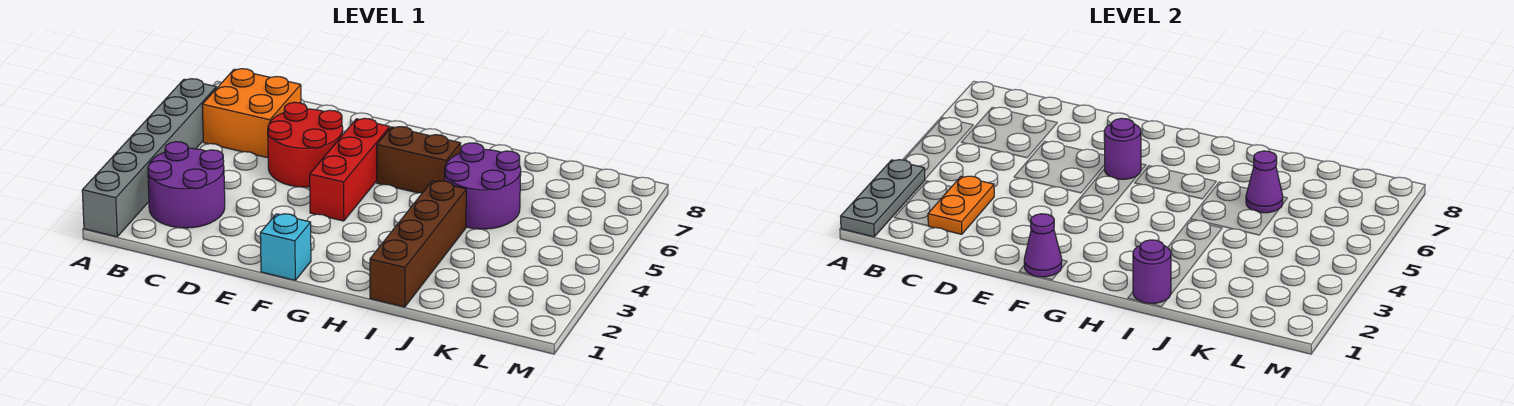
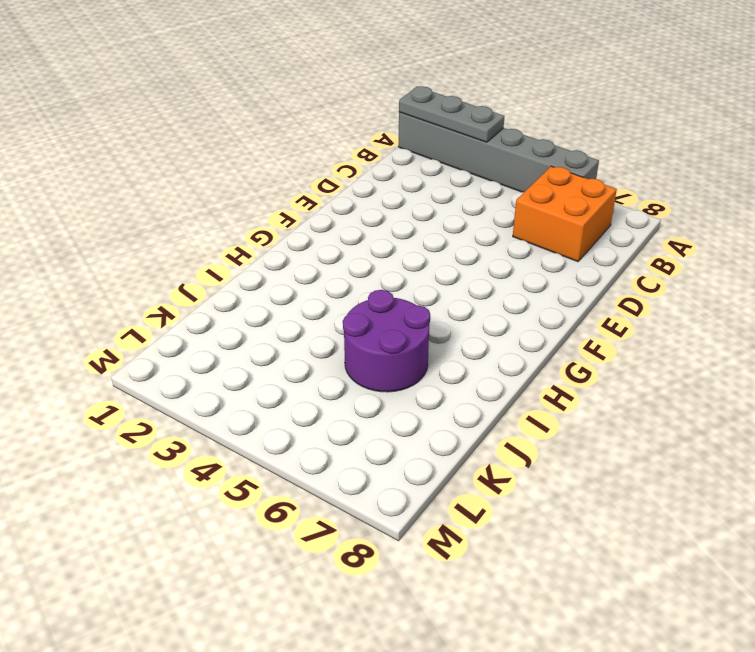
none -> purple round brick B2:C3 level 1
none -> red round brick D5:E6 level 1
none -> cyan brick F1 level 1

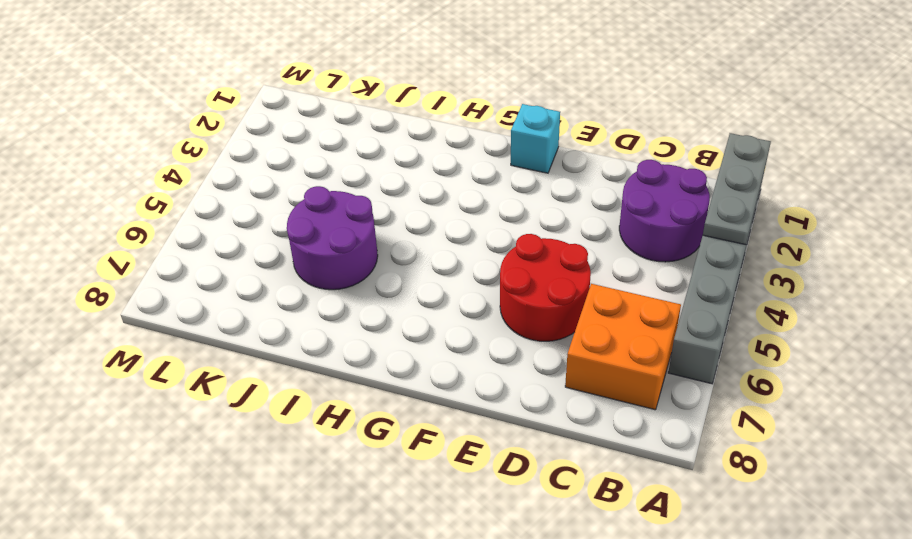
none -> red brick F4:F6 level 1
none -> brown brick G6:H6 level 1
none -> brown brick I1:I4 level 1

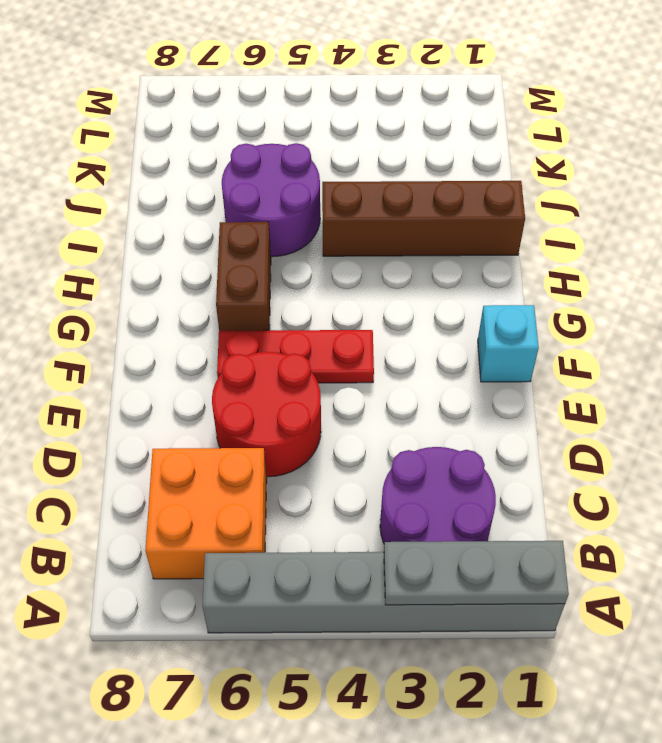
red plate F4:F6 level 1 -> red brick F4:F6 level 1
none -> orange plate C2:C3 level 2
none -> purple cone F1 level 2
none -> purple round brick F6 level 2

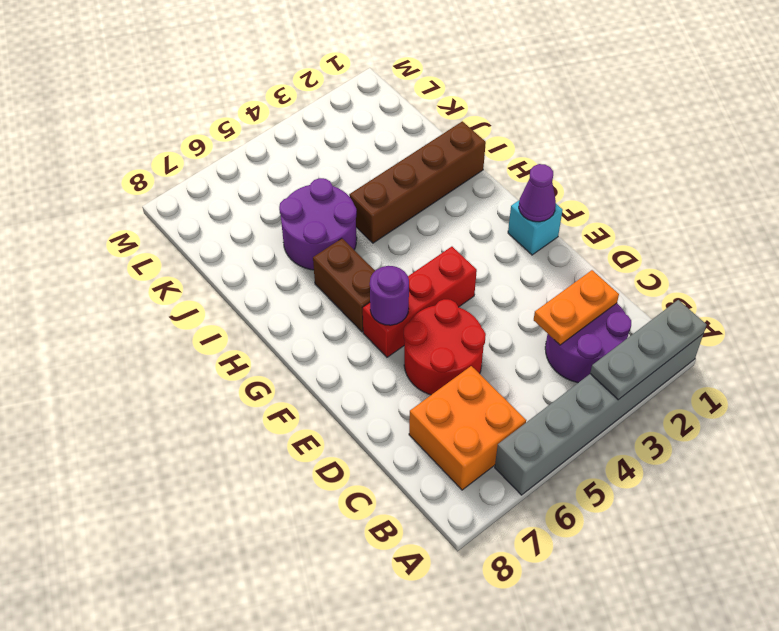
none -> purple round brick I1 level 2
none -> purple cone J6 level 2

